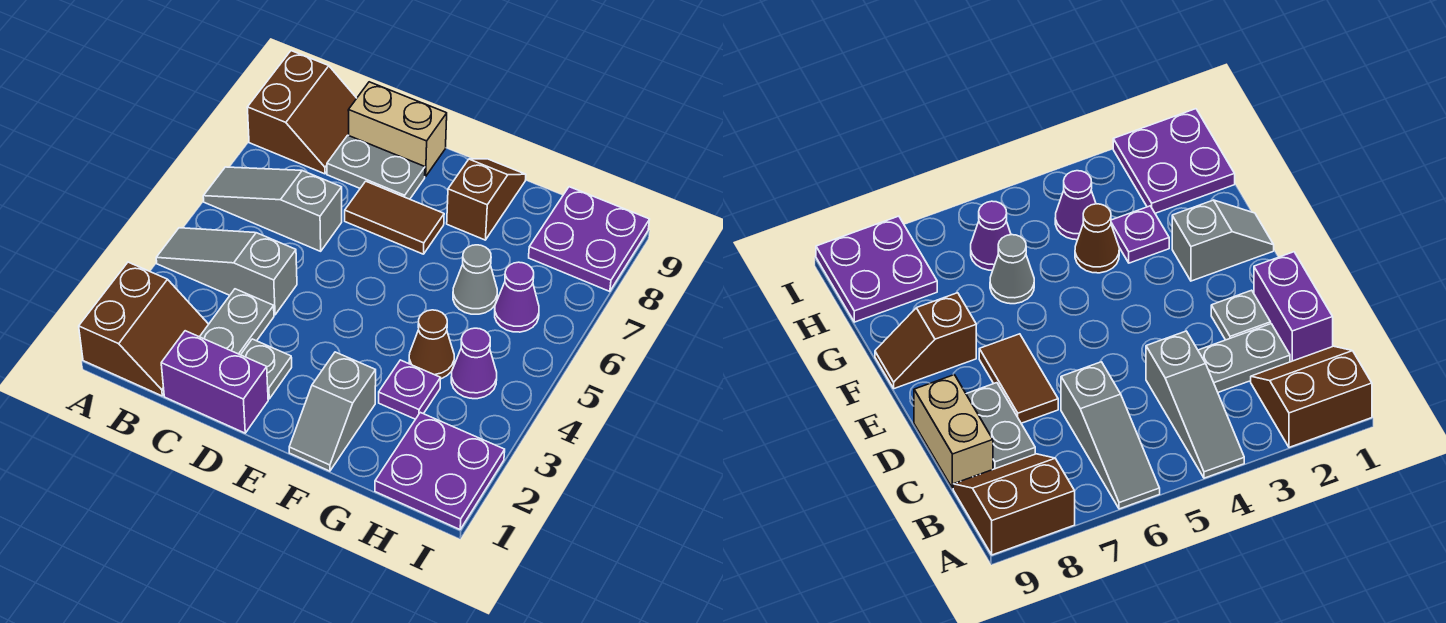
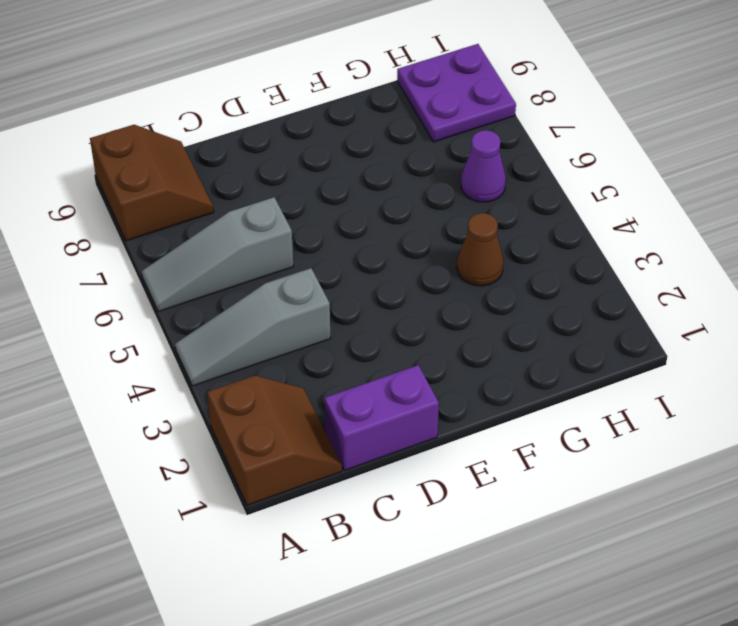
none -> grey plate C2:C3 level 1
none -> grey plate C8:D8 level 1
none -> tan brick C9:D9 level 1

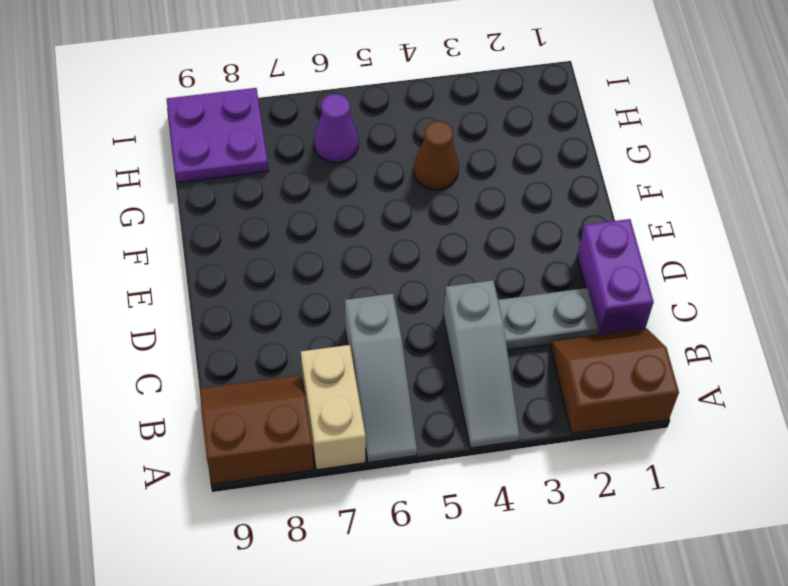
tan brick A7:B7 level 1 -> tan brick C9:D9 level 1
none -> grey plate C8:D8 level 1
none -> grey plate D2 level 1
none -> brown tile D7:E7 level 1

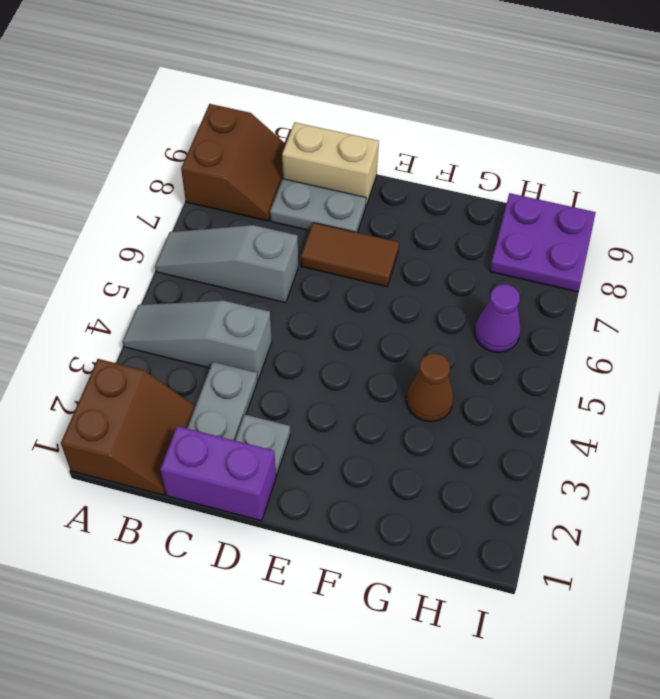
none -> grey slope F1:F2 level 1 top 2
none -> brown slope F8:F9 level 1 top 8
none -> purple plate G3 level 1

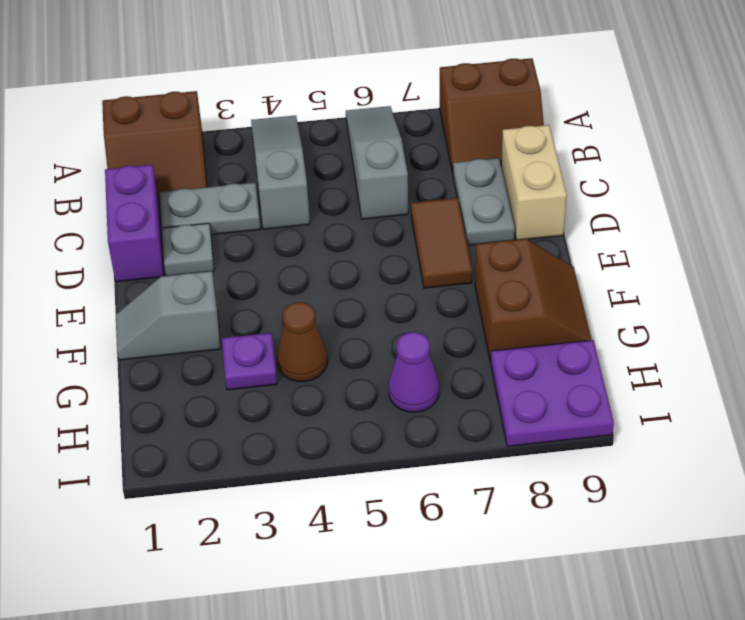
brown slope F8:G9 level 1 top 8 -> brown slope F8:F9 level 1 top 8
none -> grey cone G6 level 1
none -> purple plate H1:I2 level 1
none -> purple cone H4 level 1

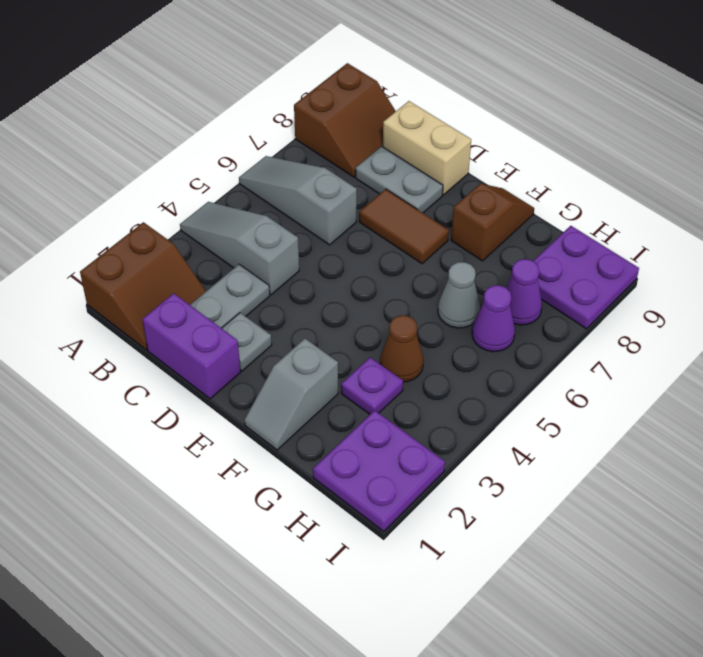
purple cone H7 level 1 -> purple cone H4 level 1

